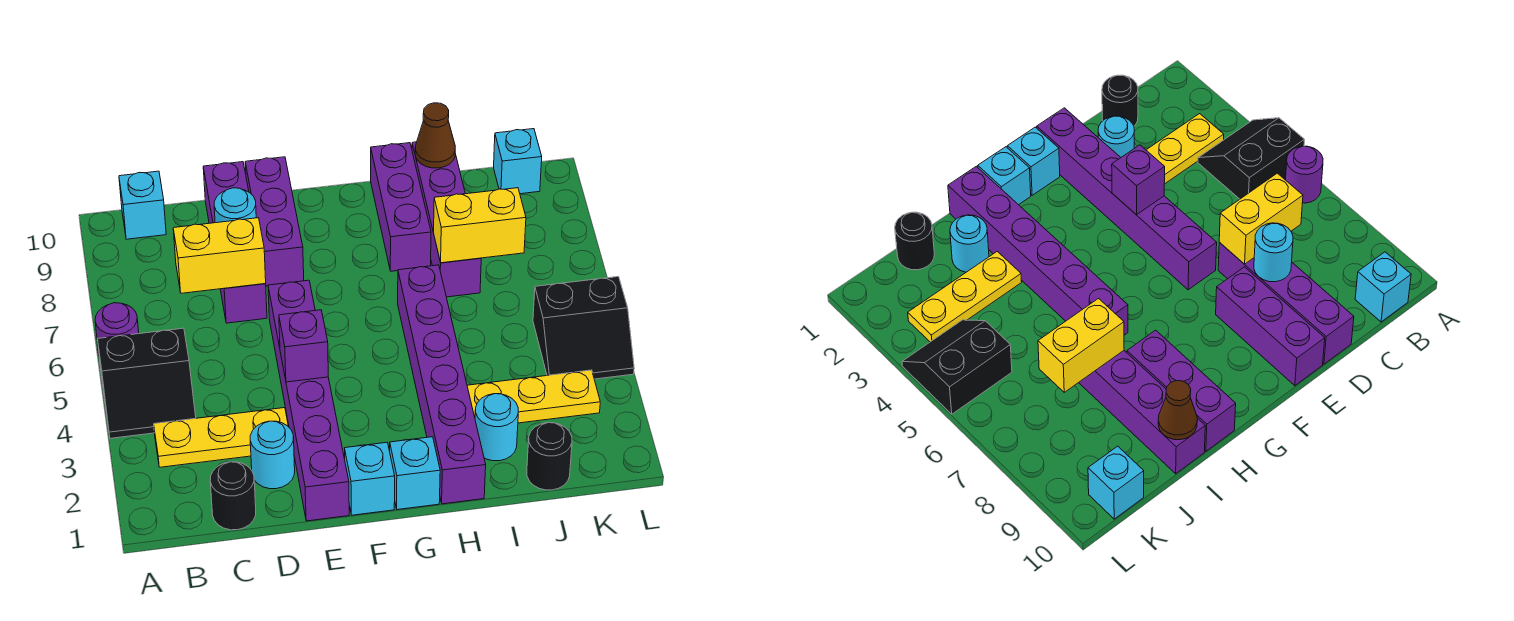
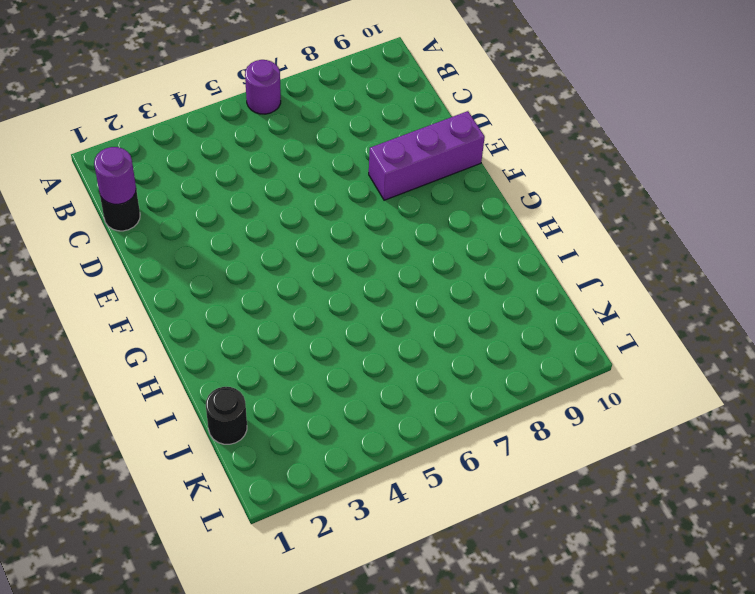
purple round brick C1 level 2 -> none
none -> black slope A4:B5 level 1 top 5
none -> yellow plate B3:D3 level 1
none -> cyan brick B10 level 1

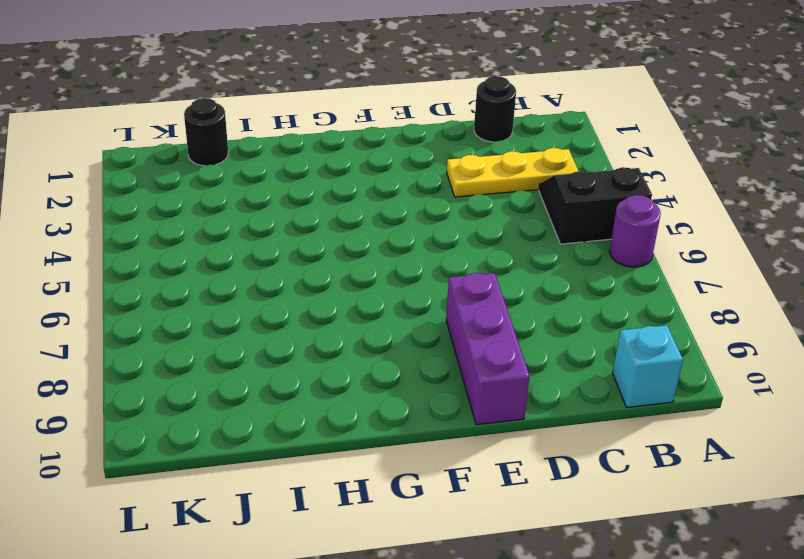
none -> cyan round brick D2 level 1
none -> purple brick D7:D10 level 1
none -> purple brick E1:E6 level 1

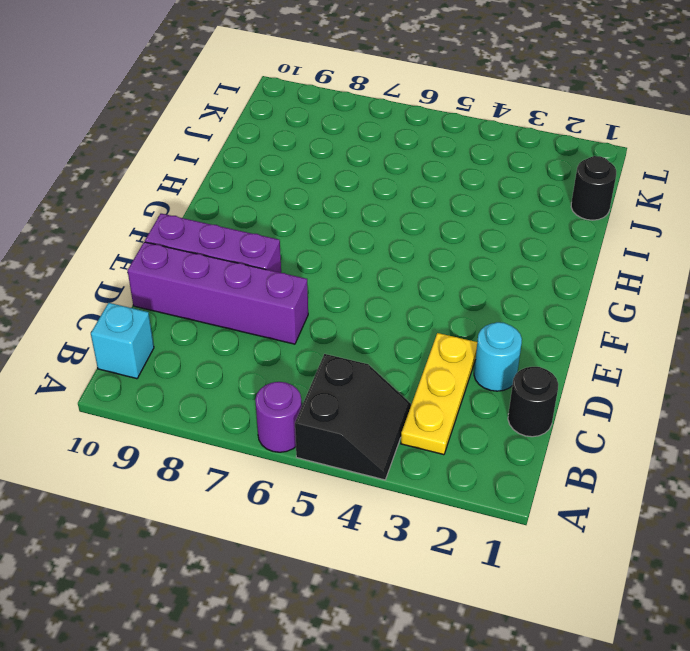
none -> purple brick E1:E6 level 1
none -> cyan brick F1 level 1
none -> cyan brick G1 level 1

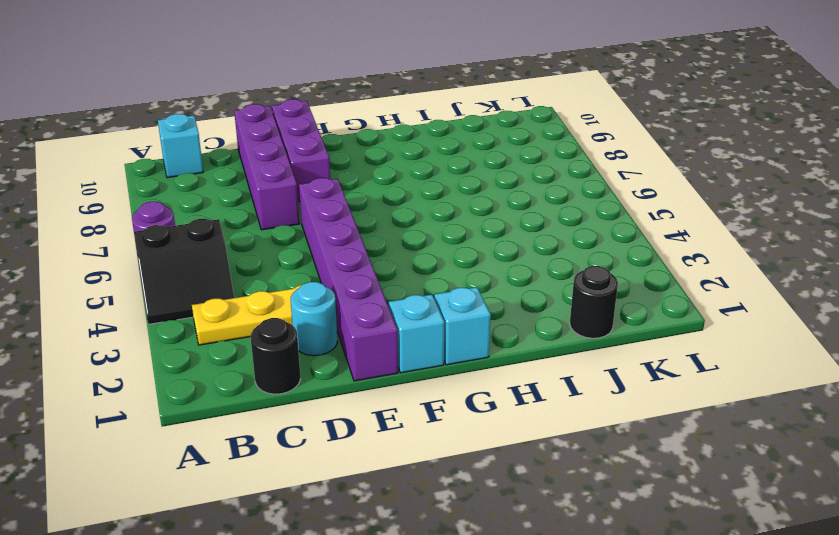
none -> purple brick H1:H6 level 1
none -> purple brick H8:H10 level 1
none -> cyan round brick I2 level 1

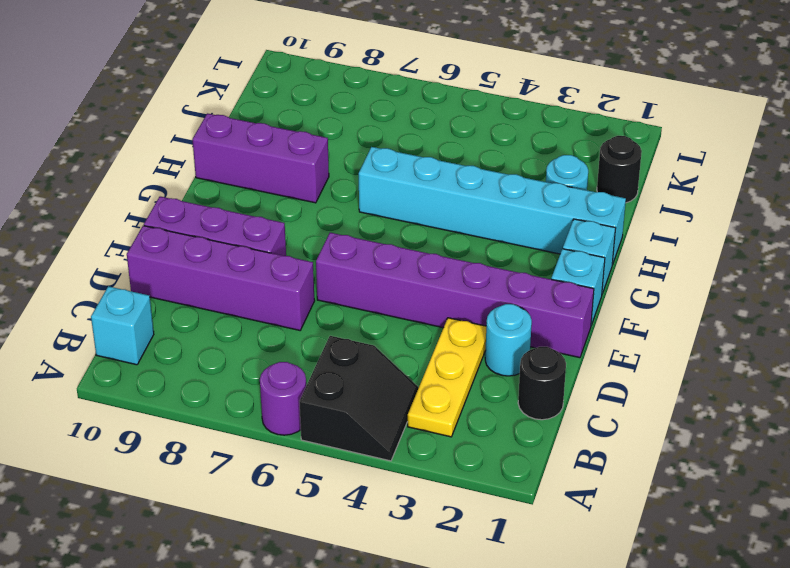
cyan brick H1:H6 level 1 -> purple brick H1:H6 level 1
none -> yellow plate I3:K3 level 1
none -> purple brick I7:I10 level 1
none -> black slope K4:L5 level 1 top 5

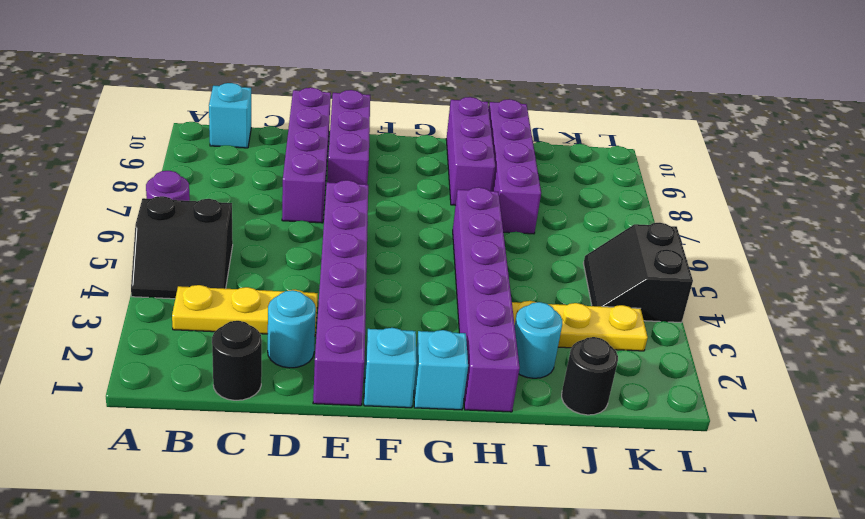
black slope K4:L5 level 1 top L -> black slope K4:L5 level 1 top 5
none -> cyan brick K10 level 1
none -> yellow brick C7:D7 level 2
none -> cyan round brick D8 level 2

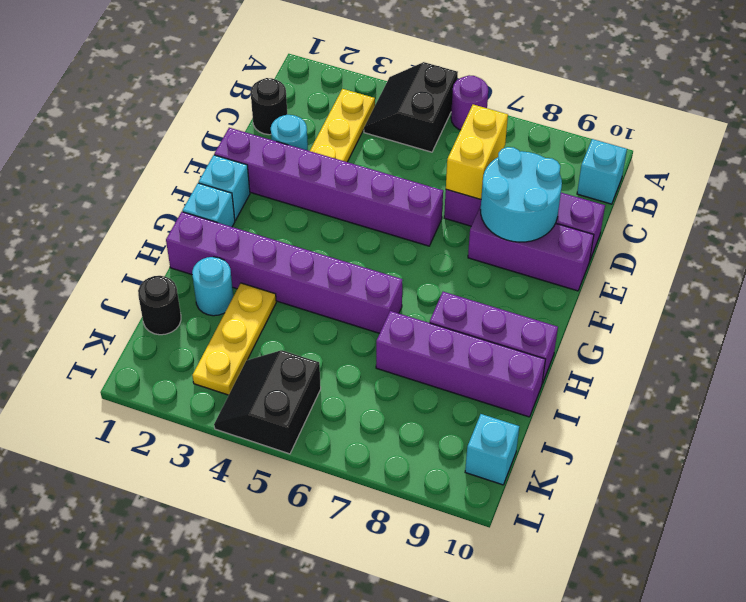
cyan round brick D8:E9 level 2 -> cyan round brick D8 level 2
none -> purple brick E4 level 2
none -> yellow brick I7:J7 level 2
none -> brown cone I10 level 2

